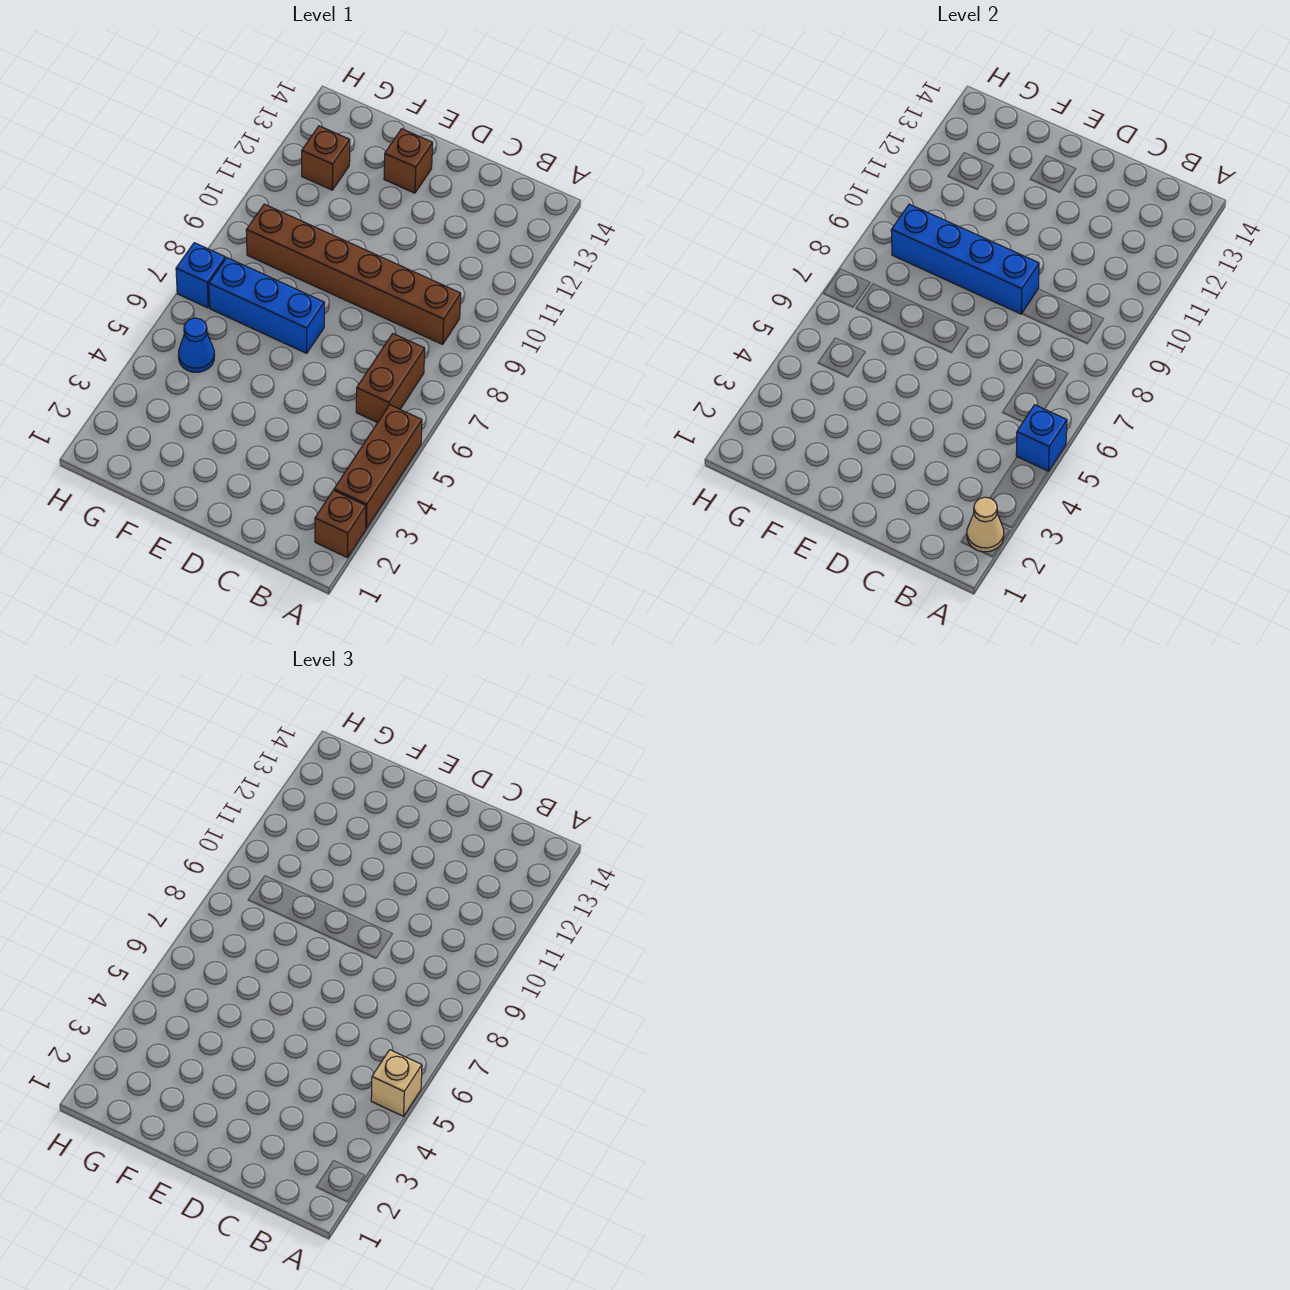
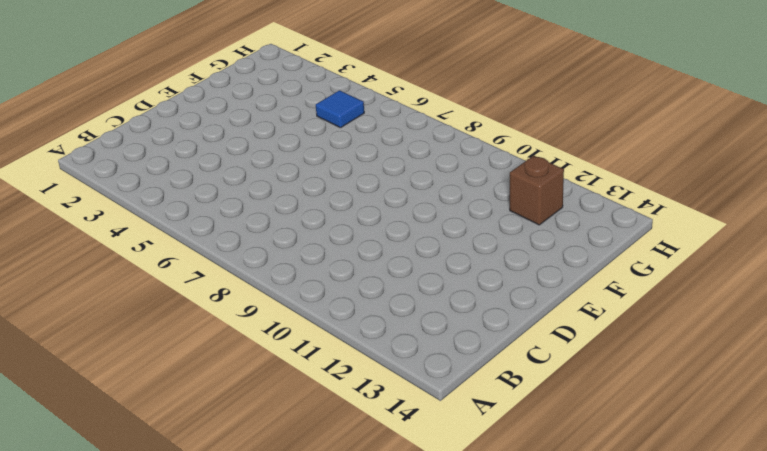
blue tile G5 level 1 -> blue cone G5 level 1
none -> brown brick A2 level 1
none -> brown brick A3:A5 level 1
none -> brown brick B6:B7 level 1

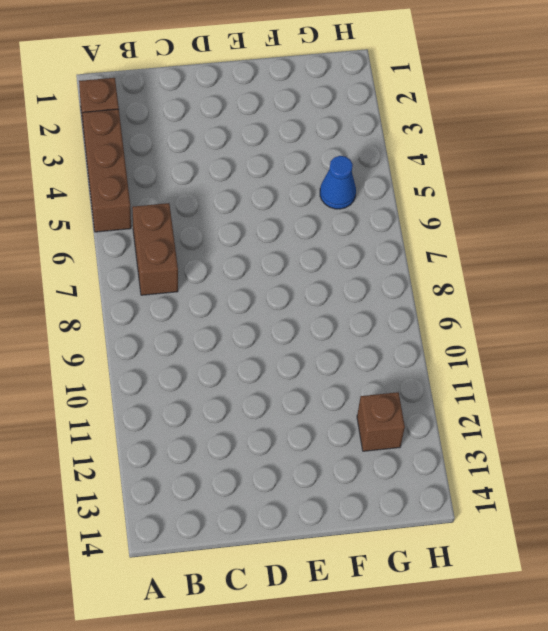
none -> brown brick B9:G9 level 1
none -> blue brick E7:G7 level 1
none -> brown brick E13 level 1

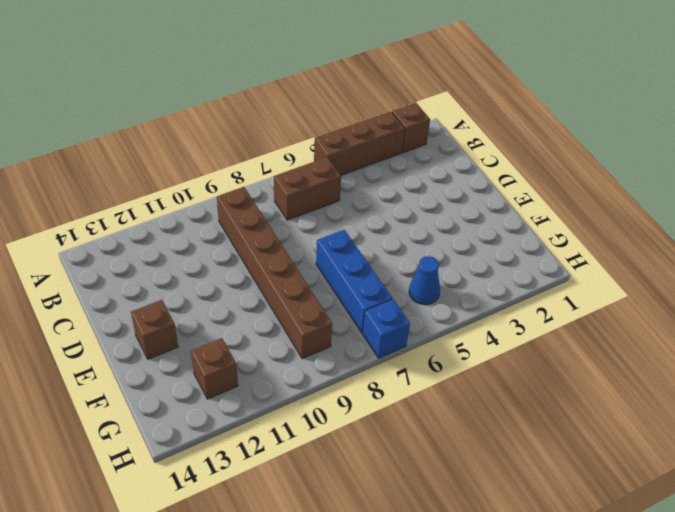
none -> tan cone A2 level 2
none -> blue brick A5 level 2
none -> blue brick D9:G9 level 2

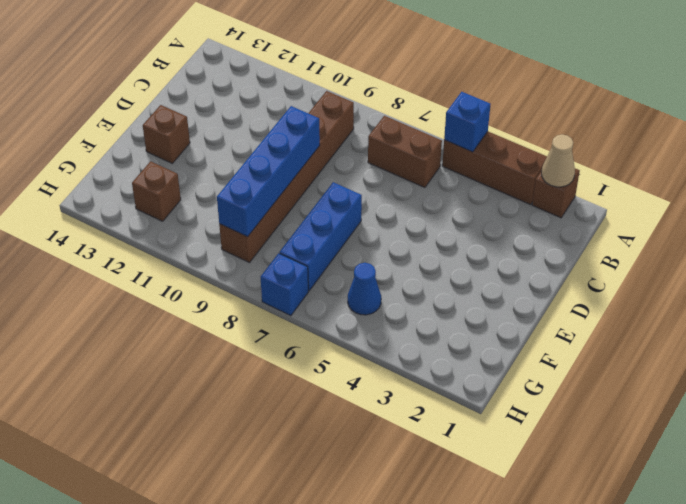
none -> tan brick A5 level 3

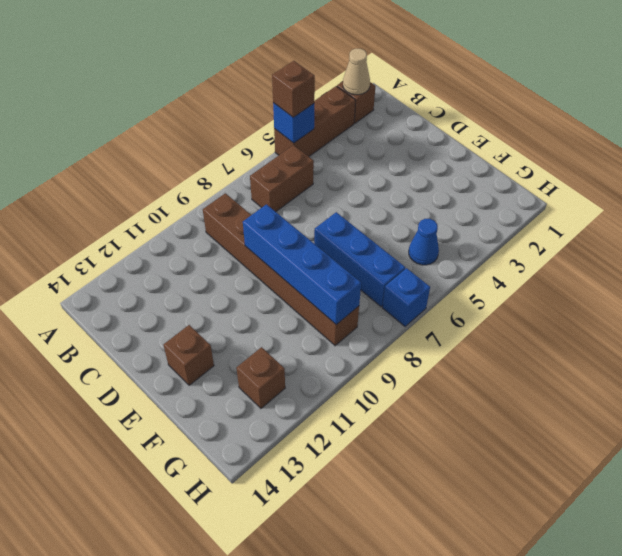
brown brick A5 level 3 -> tan brick A5 level 3

